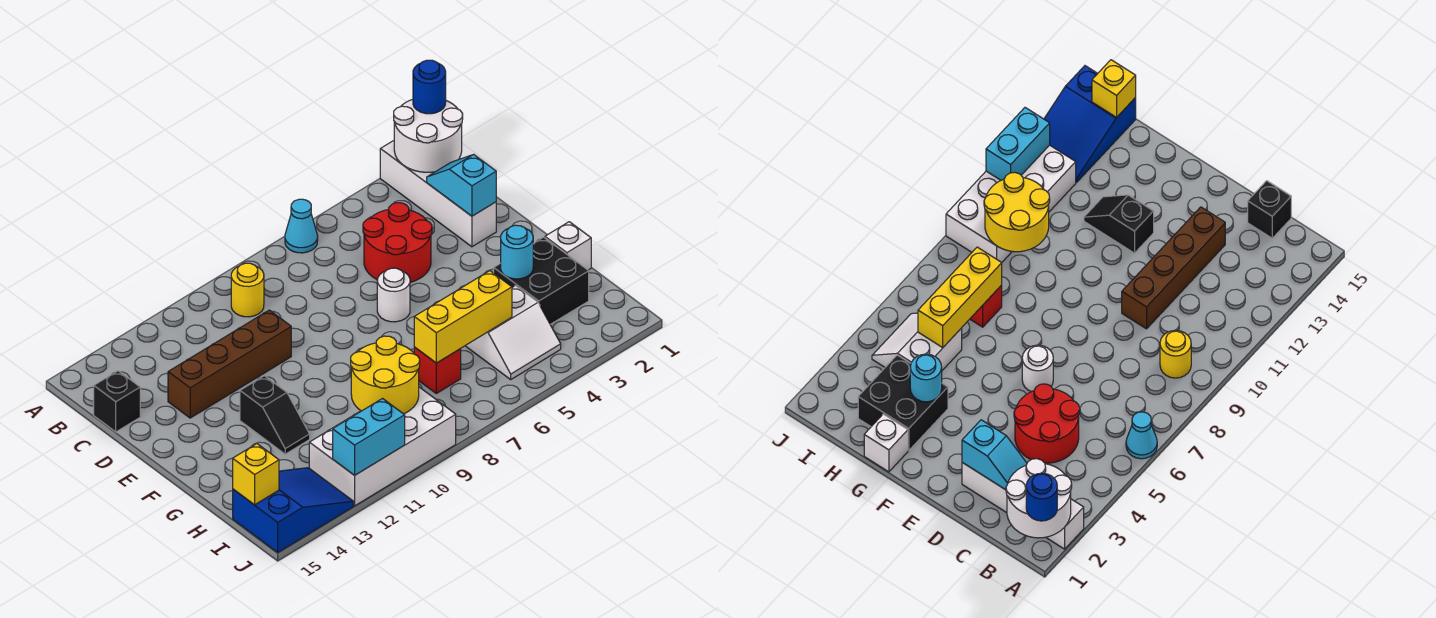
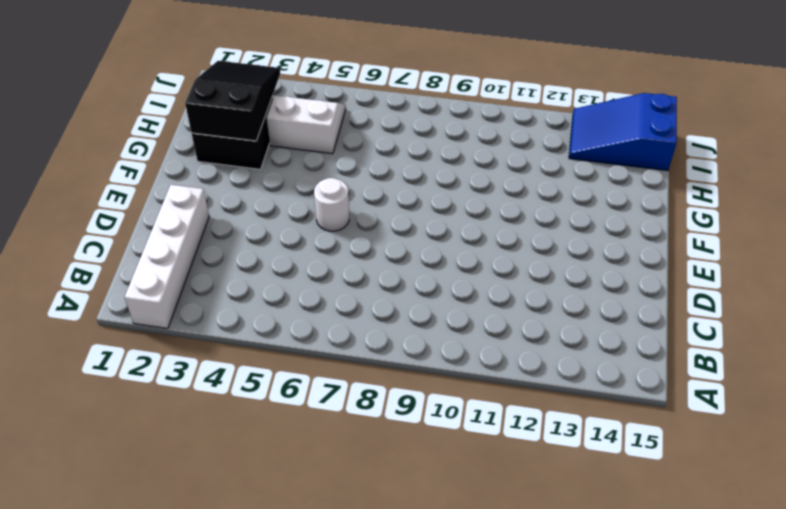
black slope G2:I3 level 2 top G -> cyan round brick G3 level 2
none -> cyan cone A6 level 1
none -> yellow round brick B9 level 1
none -> red round brick C4:D5 level 1

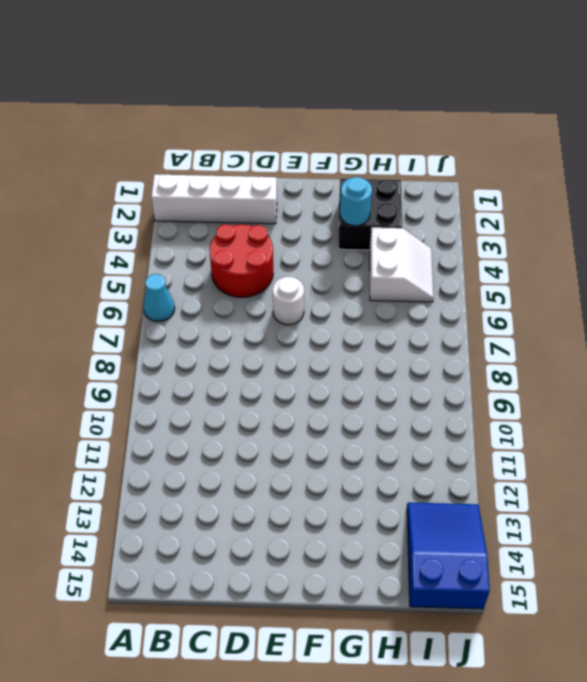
none -> yellow round brick B9 level 1
none -> black brick C15 level 1
none -> brown brick D10:D13 level 1

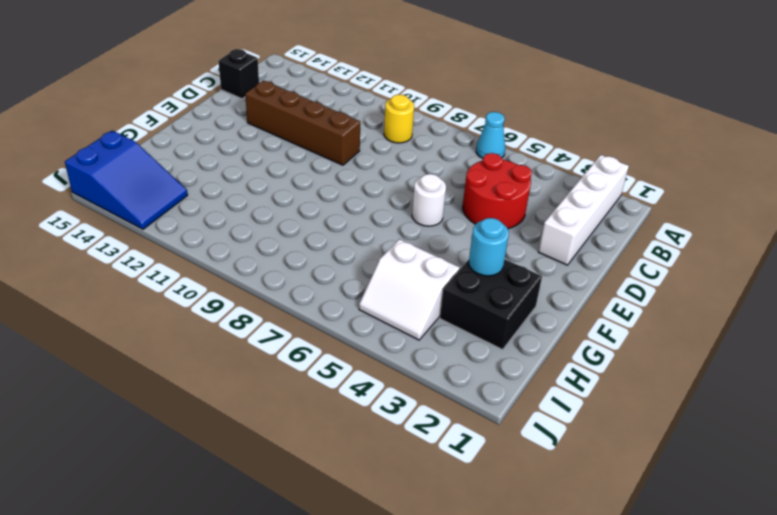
none -> black slope F12:G12 level 1 top F
none -> white brick G1 level 1
none -> red brick H7 level 1

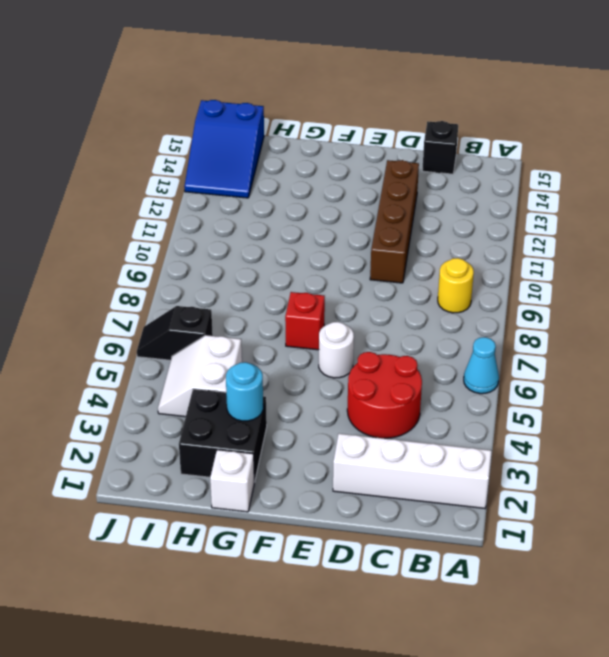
red brick F7 level 1 -> red brick H7 level 1
black slope I6:J6 level 1 top I -> black slope F12:G12 level 1 top F
none -> white brick I9:J12 level 1
none -> white round brick A1:B2 level 2
none -> cyan slope C2:D2 level 2 top D

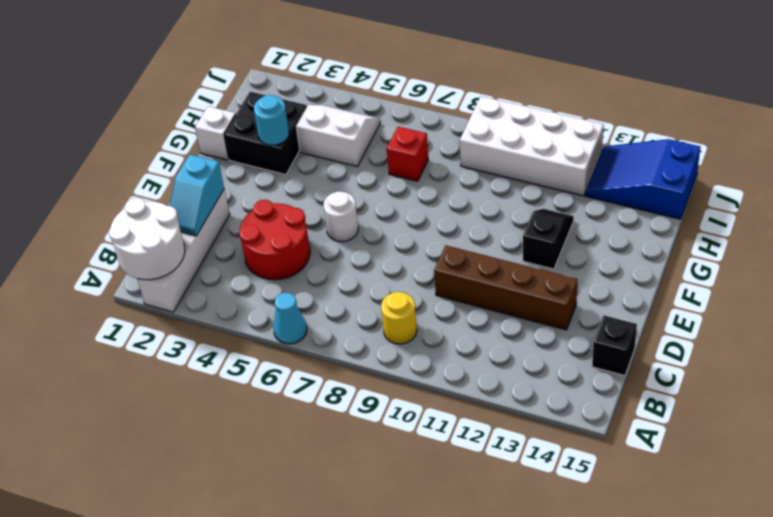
none -> yellow brick H5:H7 level 2
none -> yellow round brick H9:I10 level 2
none -> yellow brick I15 level 2

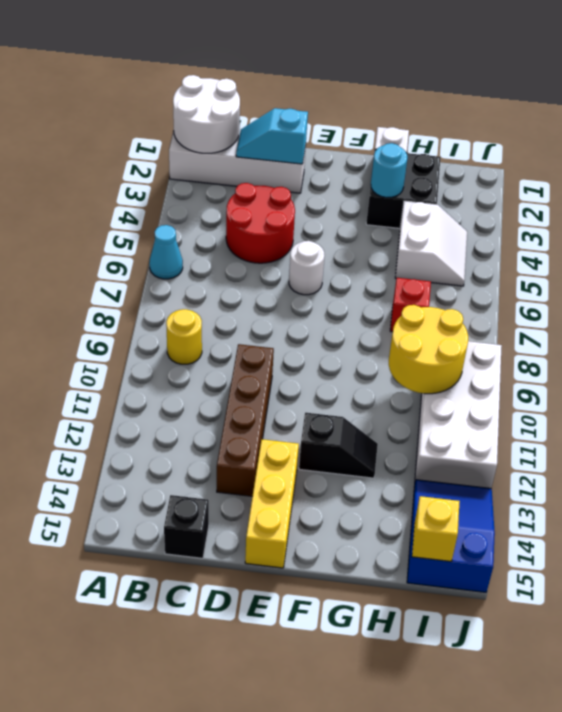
yellow brick E13:E15 level 1 -> yellow brick H5:H7 level 2
none -> cyan brick J11:J12 level 2
none -> blue round brick A1 level 3

